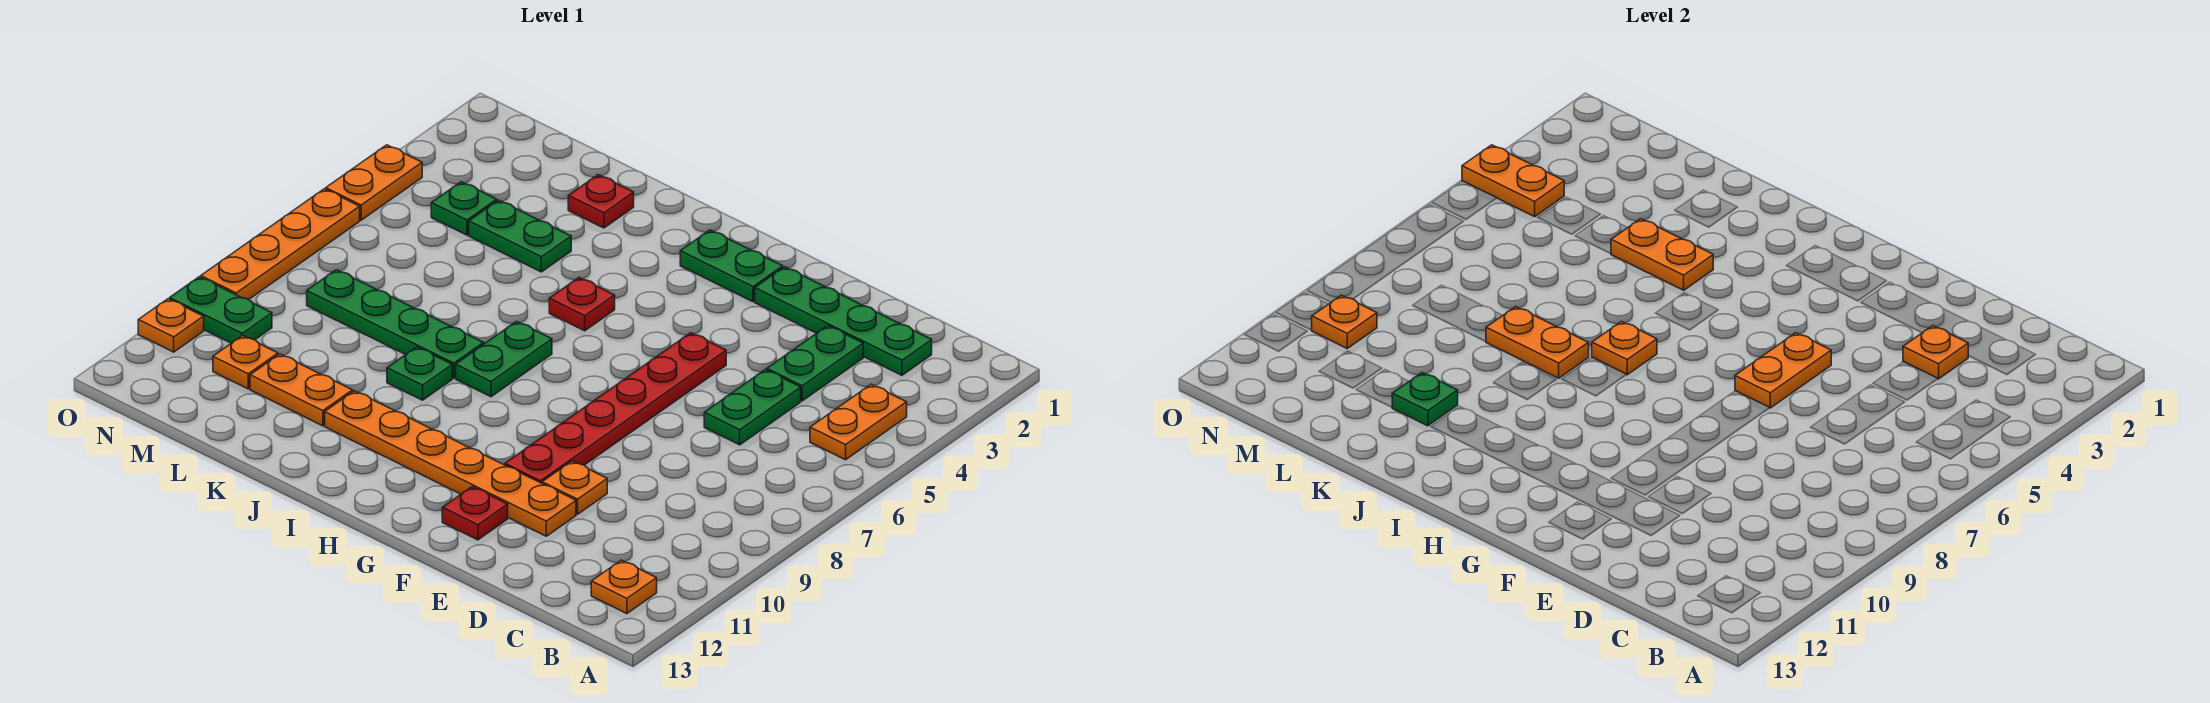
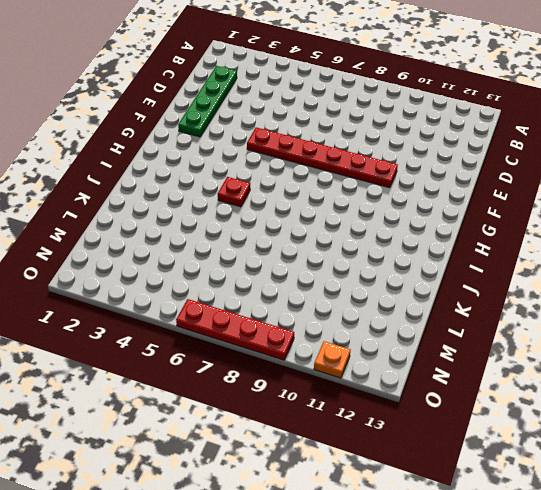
red plate O6:O9 level 1 -> orange plate O6:O9 level 1
none -> orange plate B4:B5 level 1
none -> orange plate B12 level 1
none -> green plate D3:D4 level 1
none -> green plate D5:D6 level 1

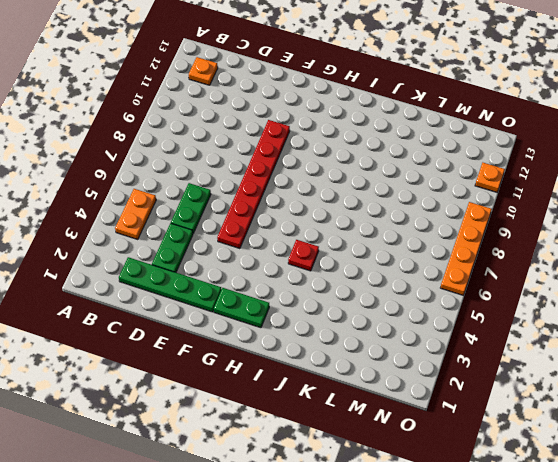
none -> orange plate E10 level 1
none -> orange plate E11:J11 level 1
none -> red plate F12 level 1
none -> green plate I7:I8 level 1

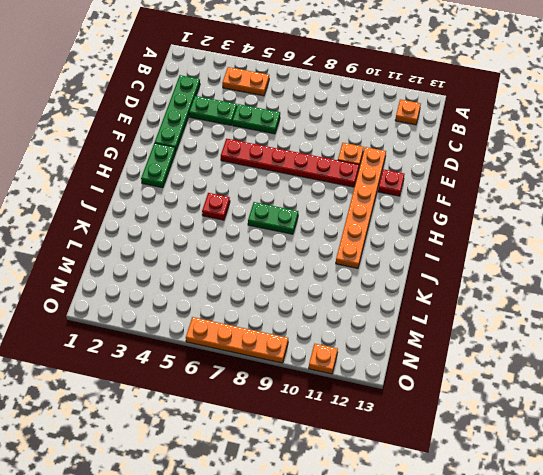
none -> green plate J8:M8 level 1
none -> green plate J9 level 1
none -> red plate K2 level 1
none -> green plate K4:L4 level 1

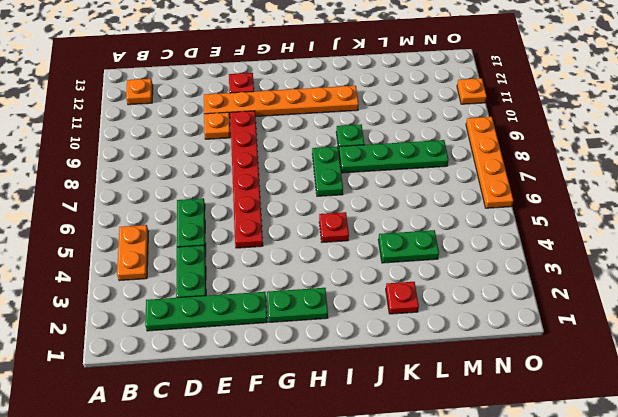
none -> orange plate K11:L11 level 1
none -> green plate M4 level 1
none -> orange plate M11 level 1
none -> green plate N10:O10 level 1

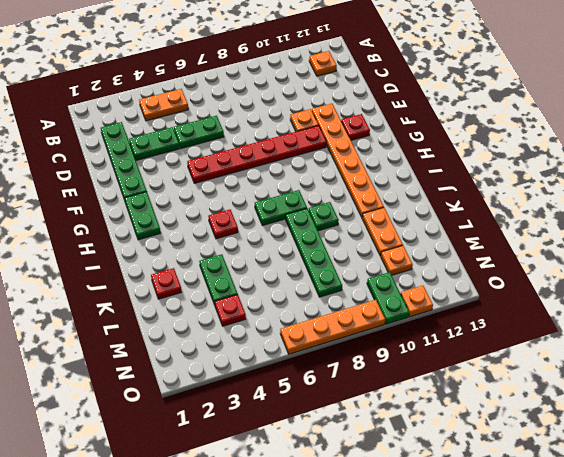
red plate M4 level 1 -> green plate M4 level 1
none -> orange plate O4:O5 level 1
none -> orange plate D3 level 2
none -> orange plate F5:F6 level 2
none -> orange plate I7 level 2

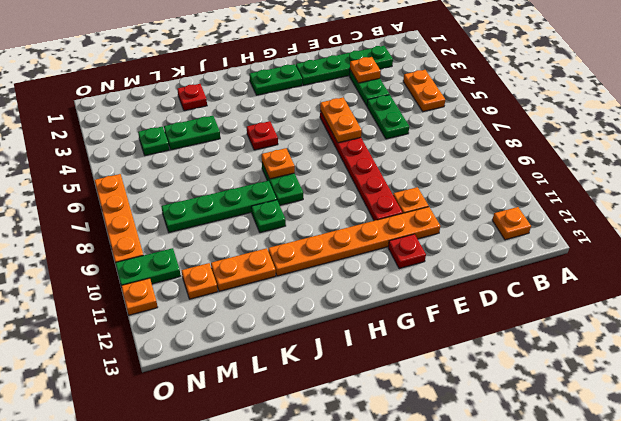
none -> orange plate O4:O5 level 1
none -> orange plate J4:K4 level 2
none -> orange plate J8:K8 level 2
none -> green plate K11 level 2

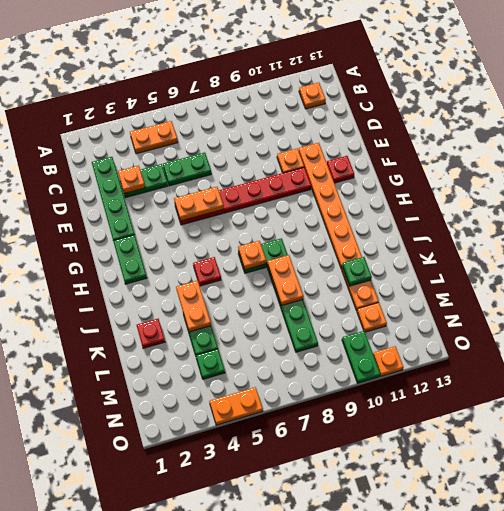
none -> green plate J9 level 1
none -> orange plate O6:O9 level 1
none -> orange plate N4:O4 level 2
none -> orange plate N10 level 2

